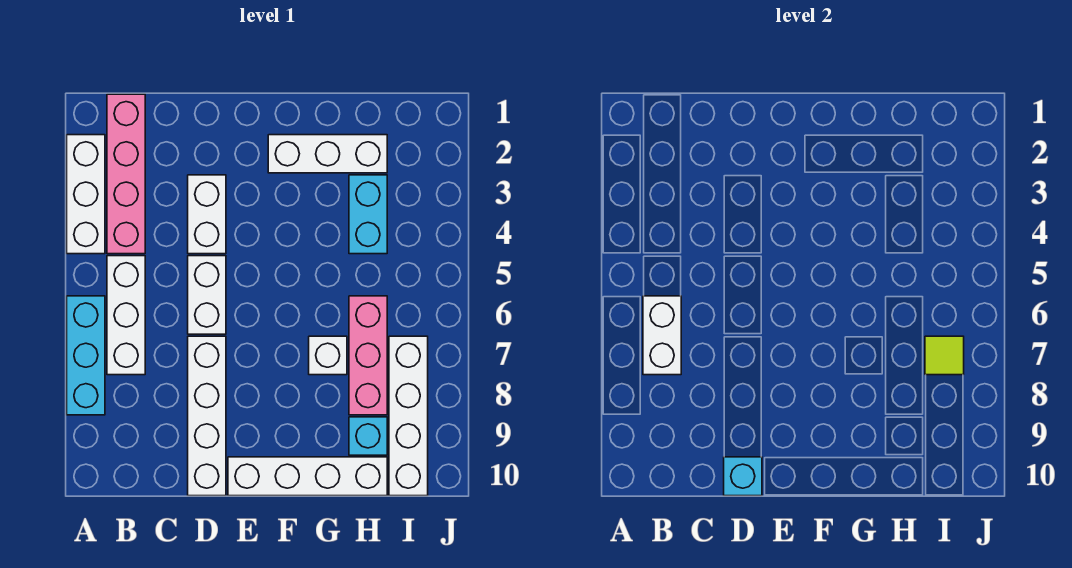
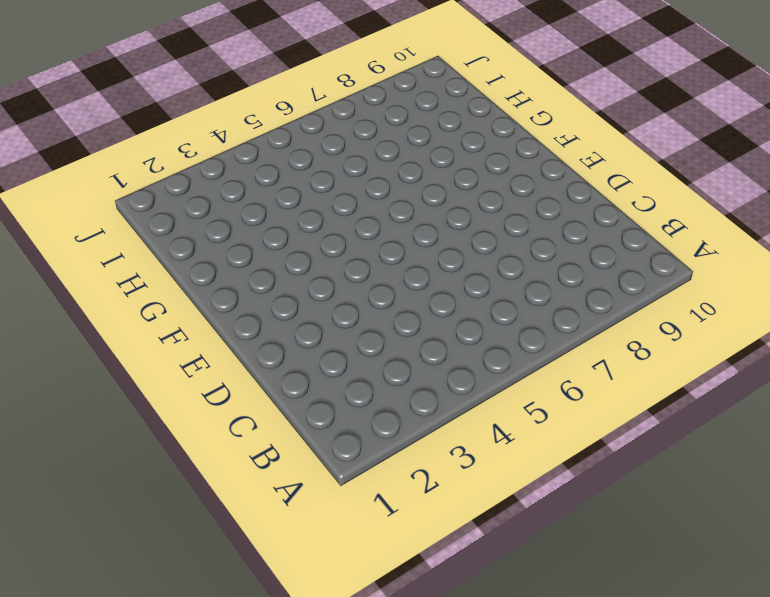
none -> white brick A2:A4 level 1
none -> cyan brick A6:A8 level 1
none -> pink brick B1:B4 level 1

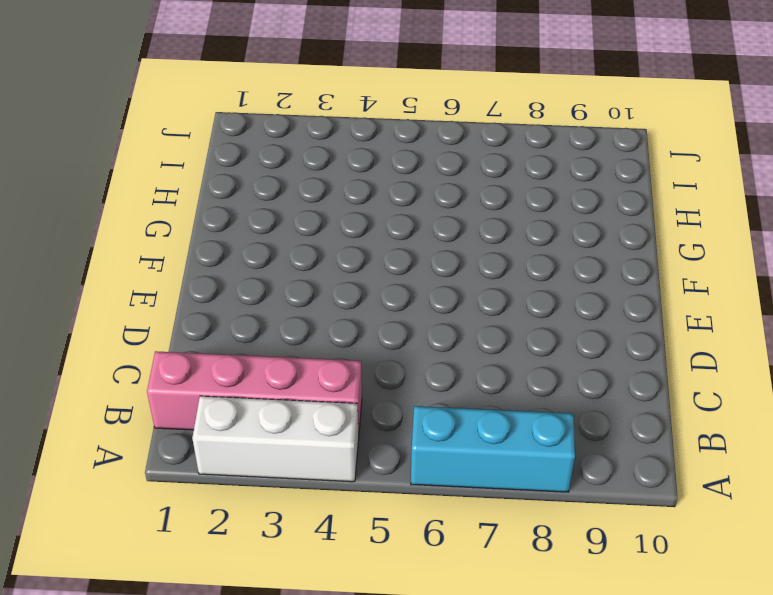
none -> white brick B5:B7 level 1
none -> white brick D3:D4 level 1
none -> white brick D5:D6 level 1

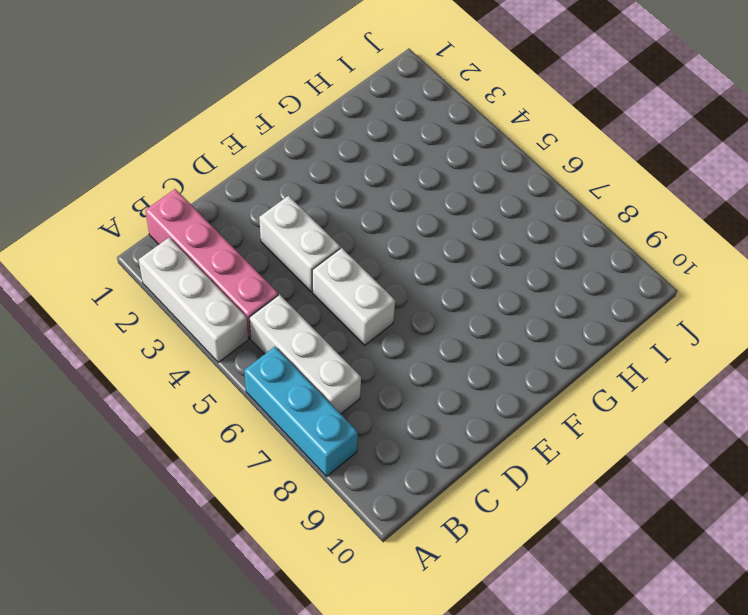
none -> white brick D7:D10 level 1
none -> white brick E10:H10 level 1
none -> white brick F2:H2 level 1

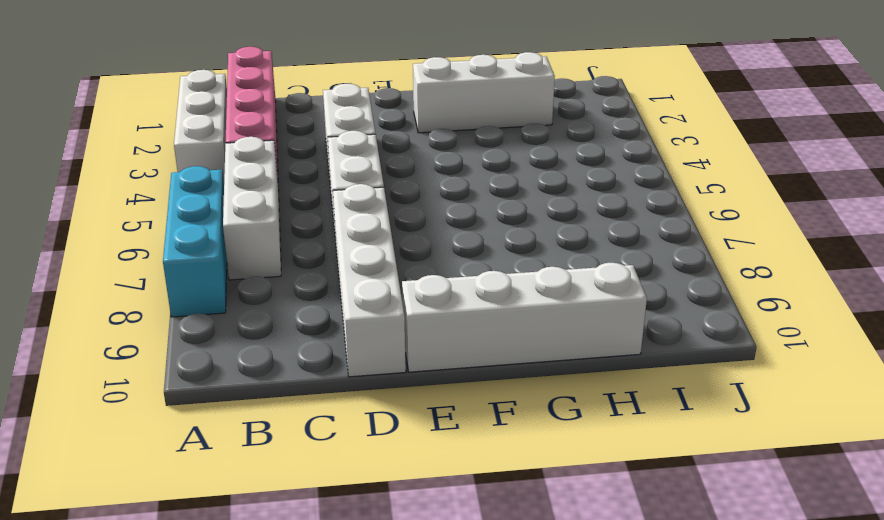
none -> white brick G7 level 1
none -> cyan brick H3:H4 level 1
none -> pink brick H6:H8 level 1

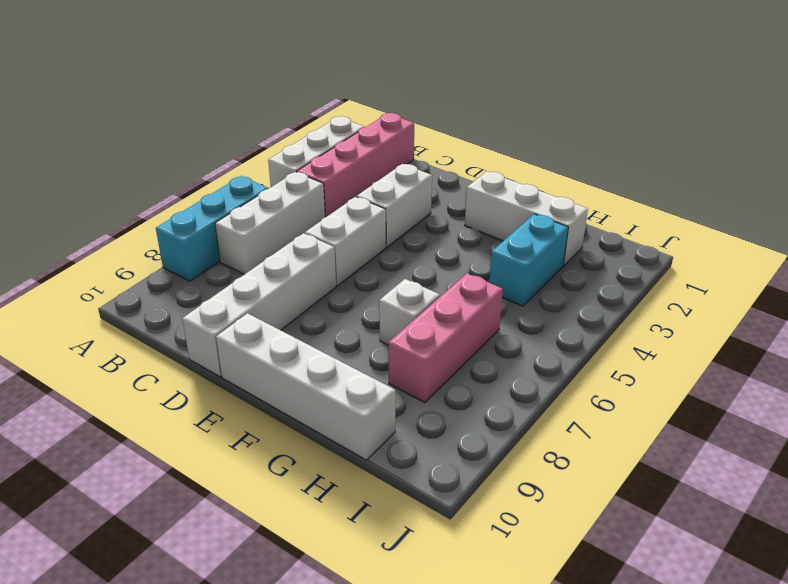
none -> cyan brick H9 level 1
none -> white brick I7:I10 level 1
none -> white brick B6:B7 level 2

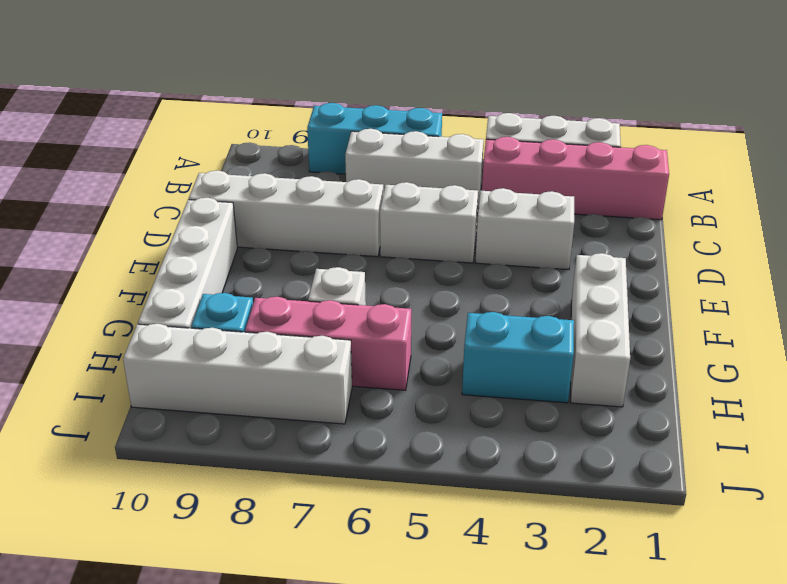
none -> white brick B6:B7 level 2
none -> cyan brick D10 level 2
none -> lime tile I7 level 2

